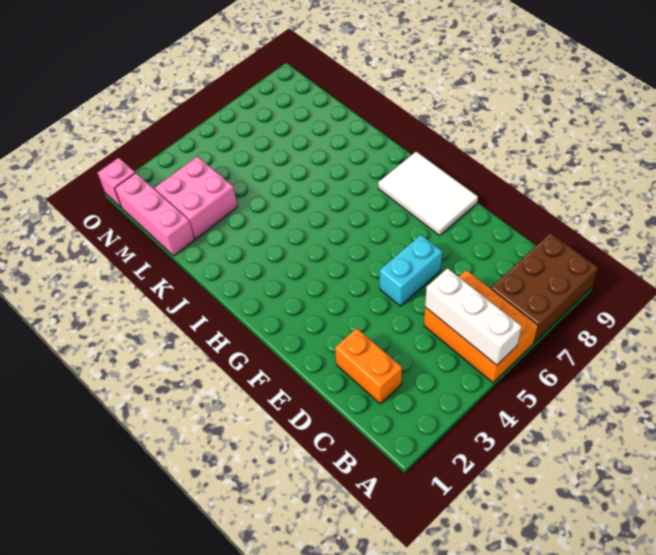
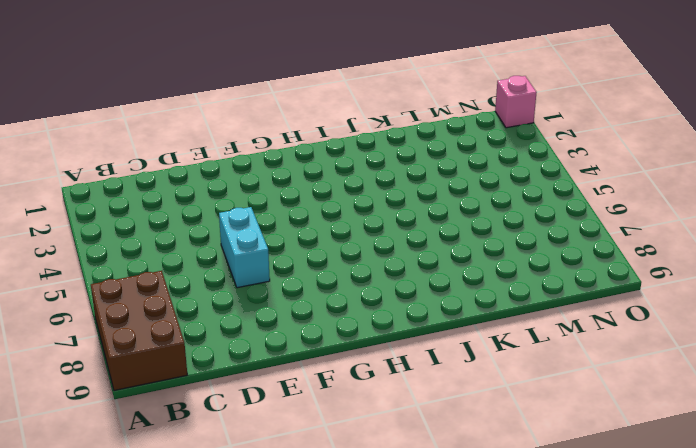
none -> orange brick A5:C6 level 1
none -> orange brick C2:D2 level 1

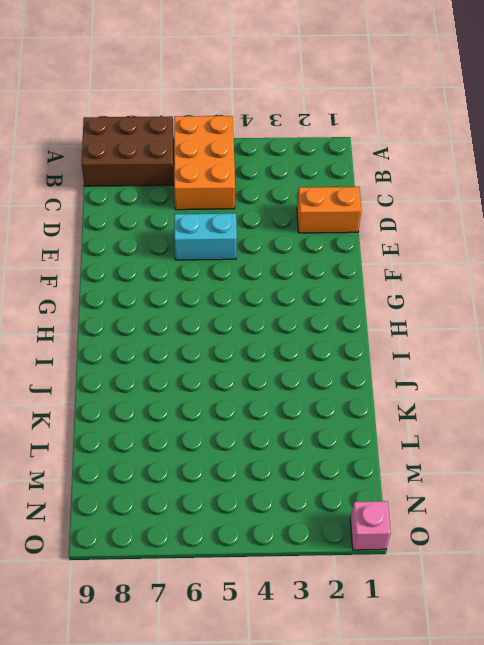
orange brick D1:D2 level 1 -> orange brick C2:D2 level 1
none -> white tile F8:H9 level 1
none -> pink brick L1:N1 level 1

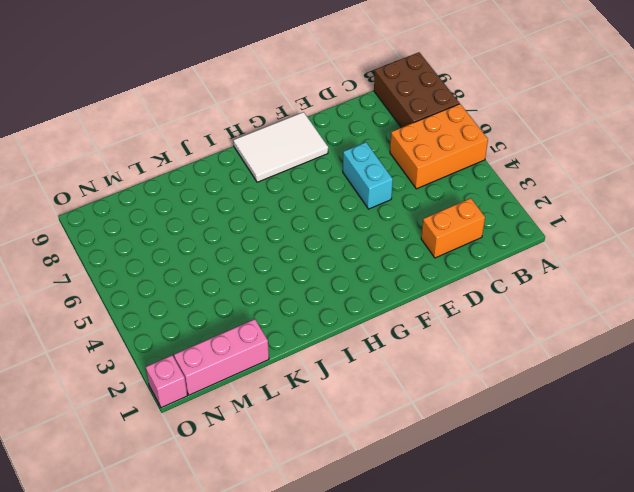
none -> pink brick L2:M3 level 1
none -> white brick A5:C5 level 2

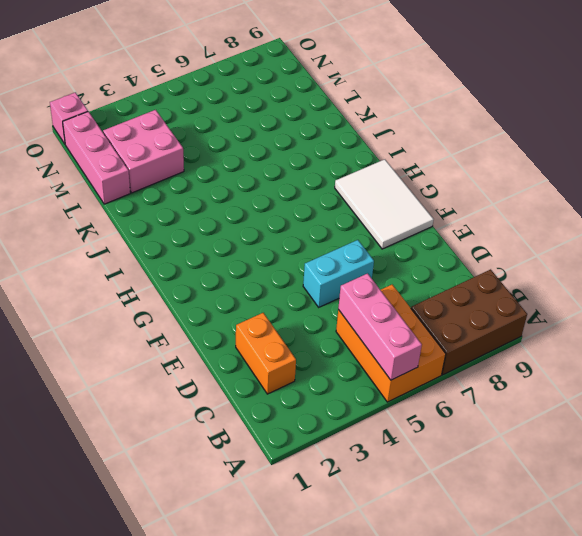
pink brick A5:C5 level 2 -> white brick A5:C5 level 2

